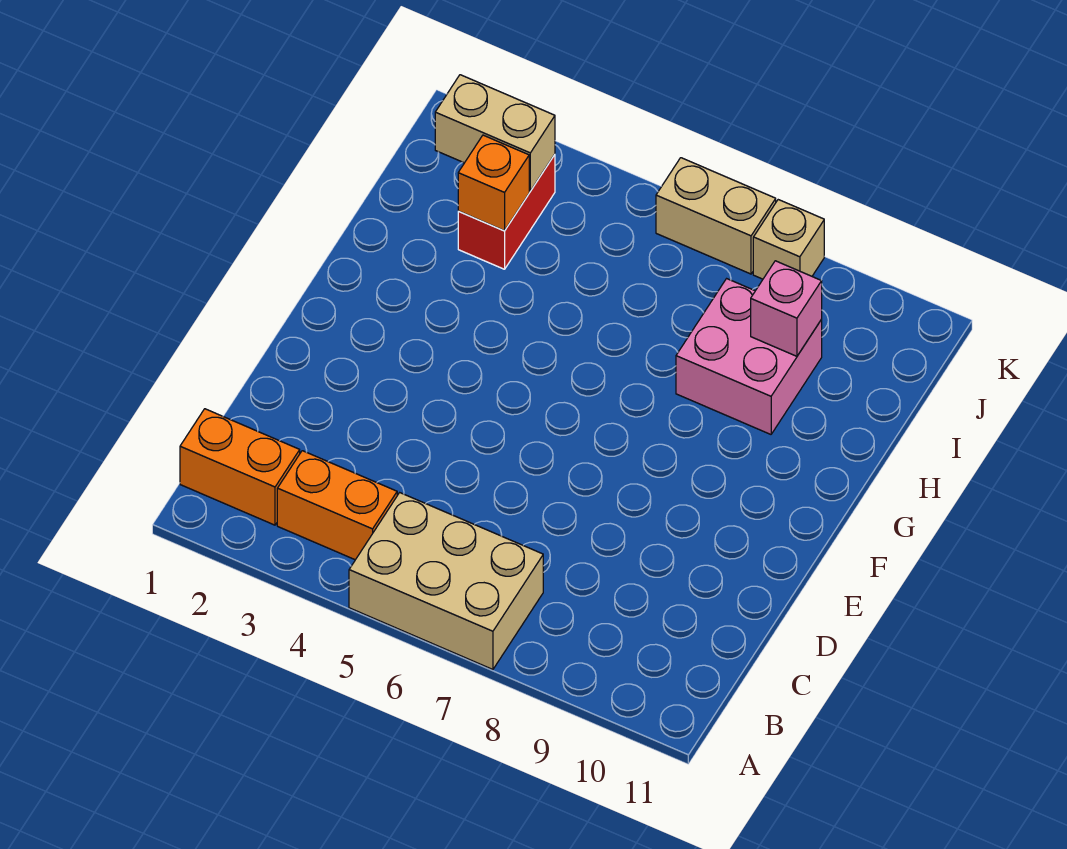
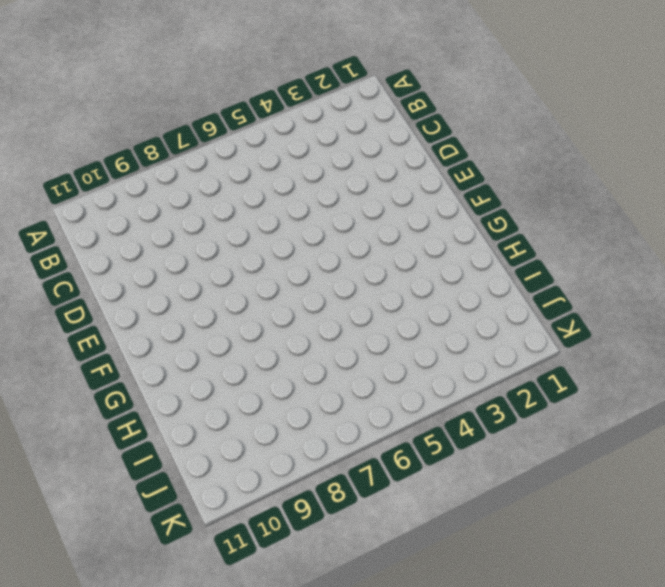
none -> tan brick A5:B7 level 1
none -> orange brick B1:B2 level 1

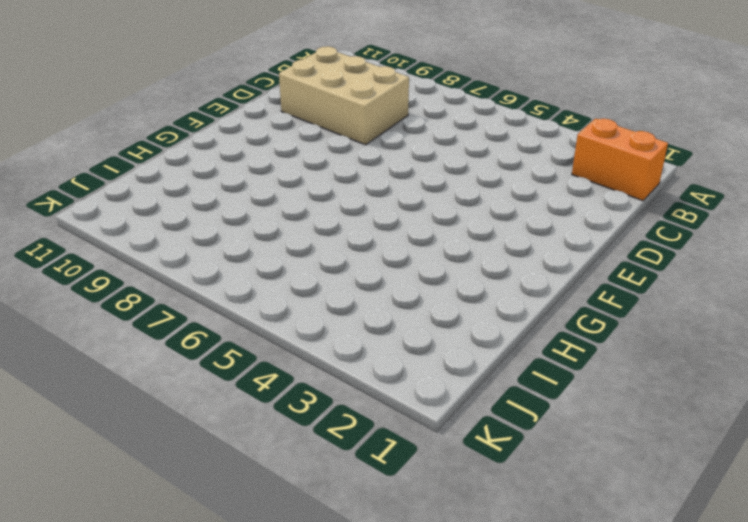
tan brick C8:D10 level 1 -> tan brick A5:B7 level 1
none -> orange brick B3:B4 level 1
none -> pink brick H8:I9 level 1

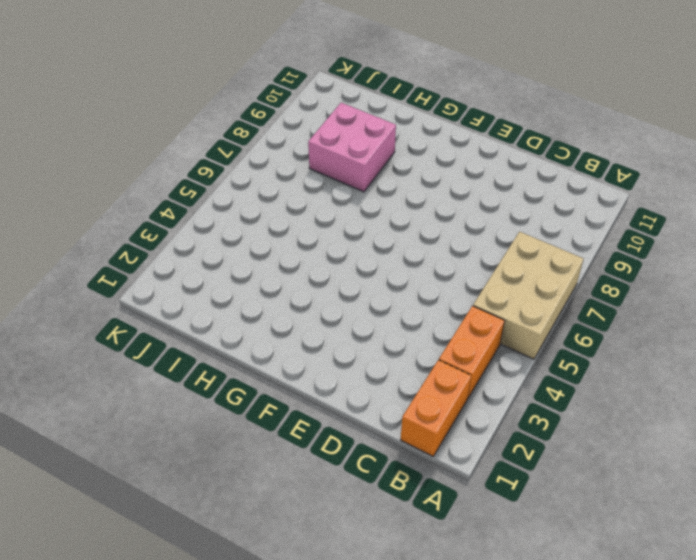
none -> red brick I3:J3 level 1
none -> tan brick K6:K7 level 1

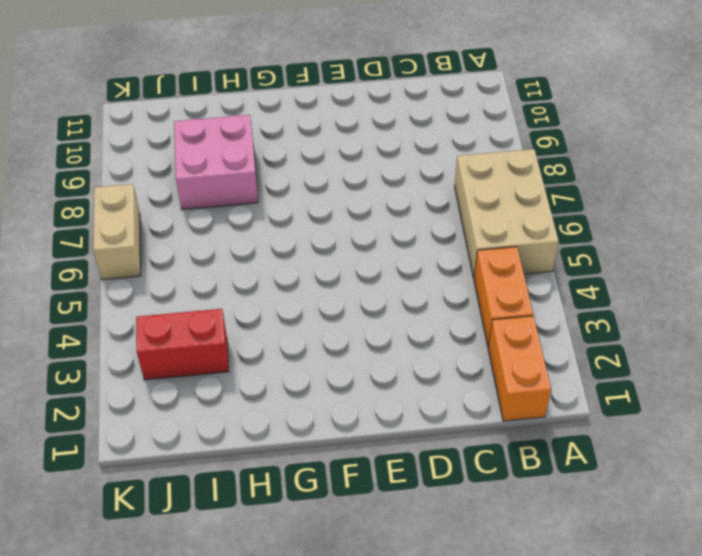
none -> tan brick K8 level 1
none -> orange brick I3 level 2

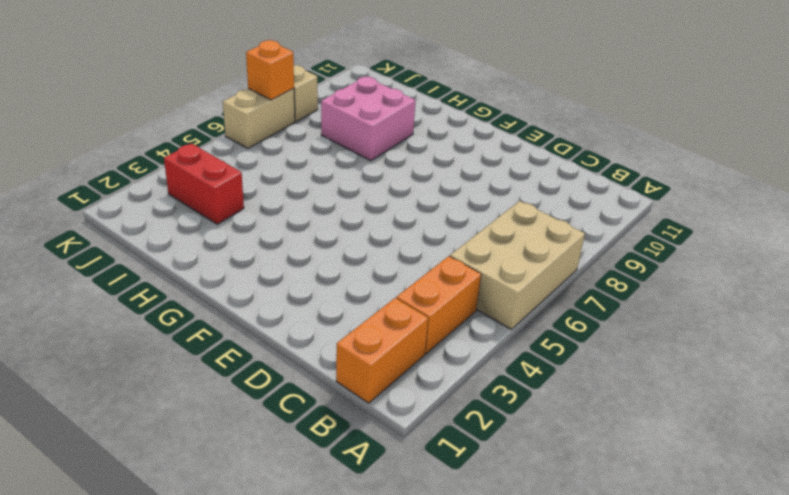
orange brick K7 level 2 -> orange brick I3 level 2
none -> pink brick I9 level 2
none -> tan brick J2:J3 level 2

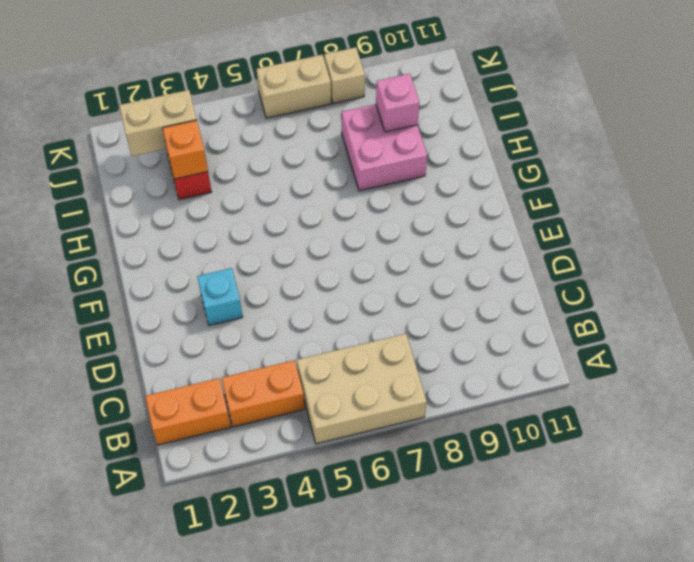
cyan brick E3 level 1 -> none

